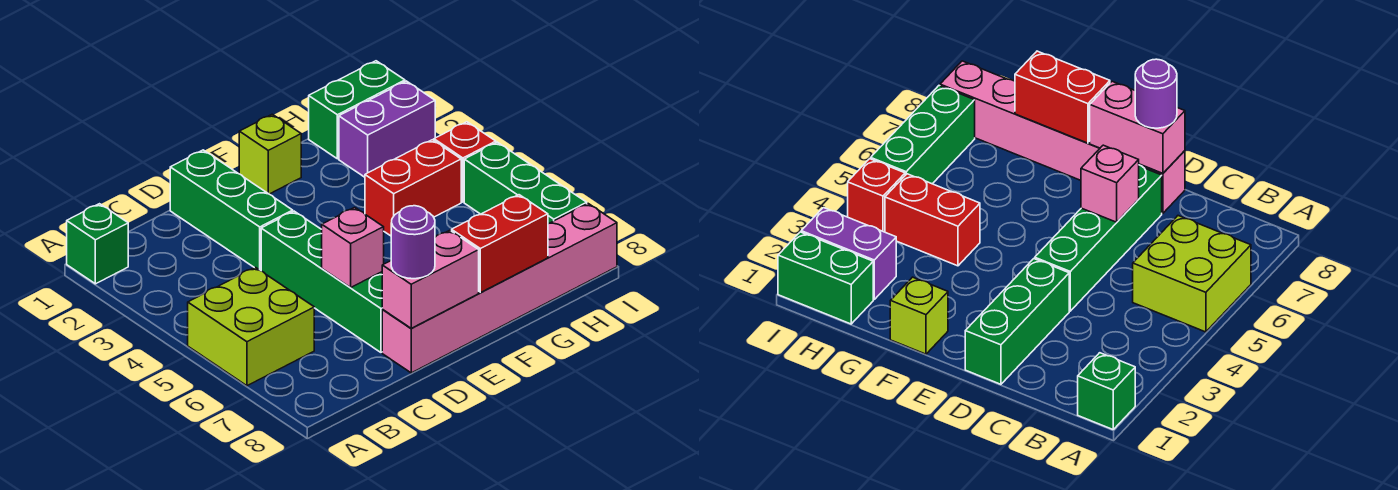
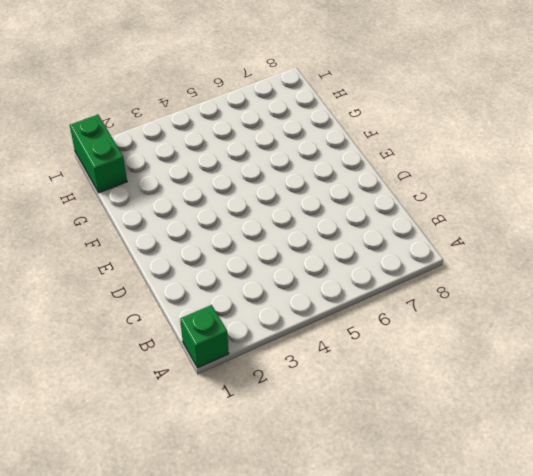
none -> lime brick A5:B6 level 1
none -> green brick D1:D3 level 1
none -> green brick D4:D7 level 1

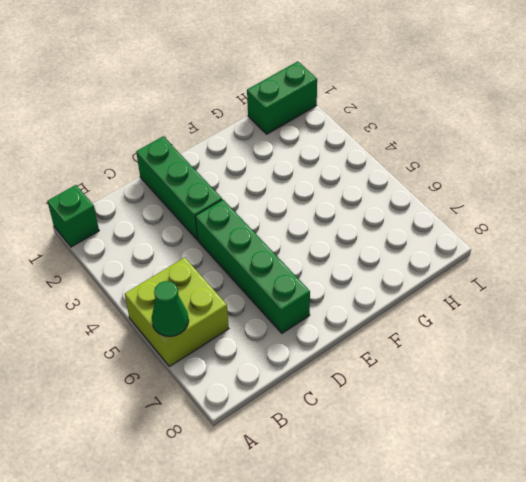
green cone A6 level 2 -> none
none -> pink brick D8:I8 level 1
none -> lime brick F1 level 1
none -> red brick G4:H4 level 1

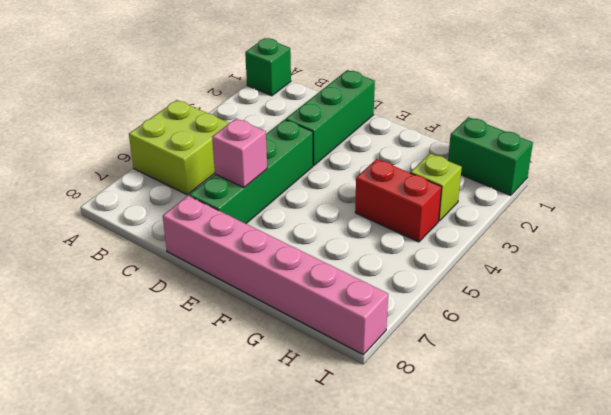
lime brick H3 level 1 -> lime brick F1 level 1
none -> purple brick H2:I2 level 1
none -> red brick I4 level 1
none -> green brick I5:I7 level 1

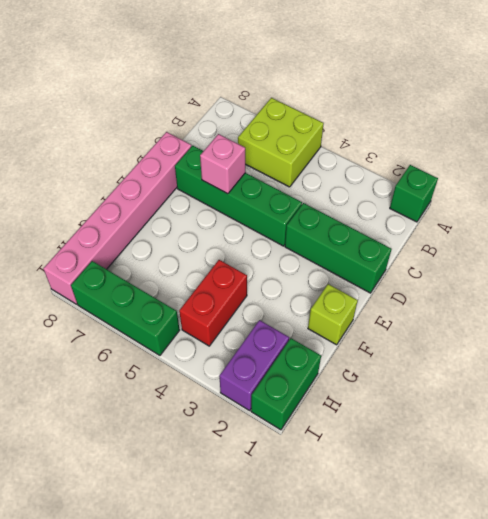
none -> red brick I4 level 1
none -> pink brick D8:E8 level 2
none -> red brick F8:G8 level 2

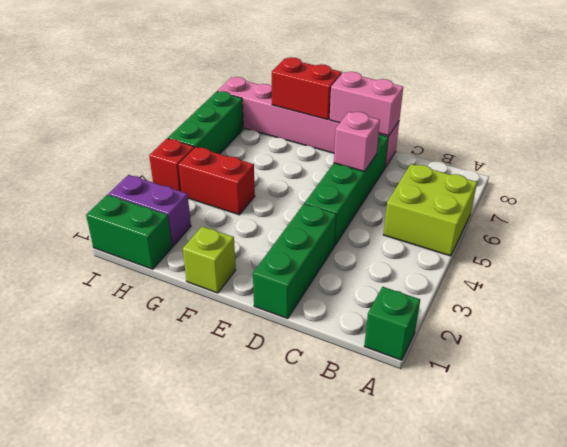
none -> purple round brick D8 level 3

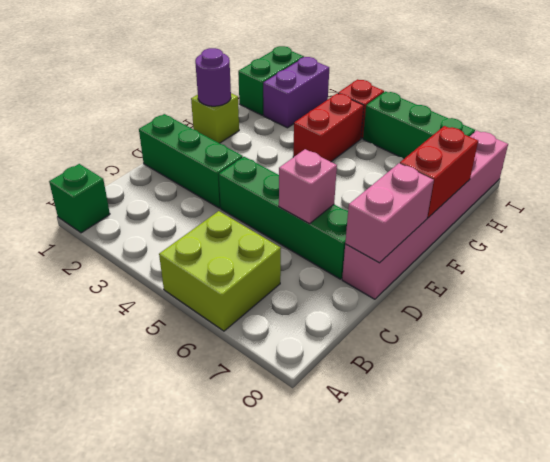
purple round brick F1 level 2 -> purple round brick D8 level 3

